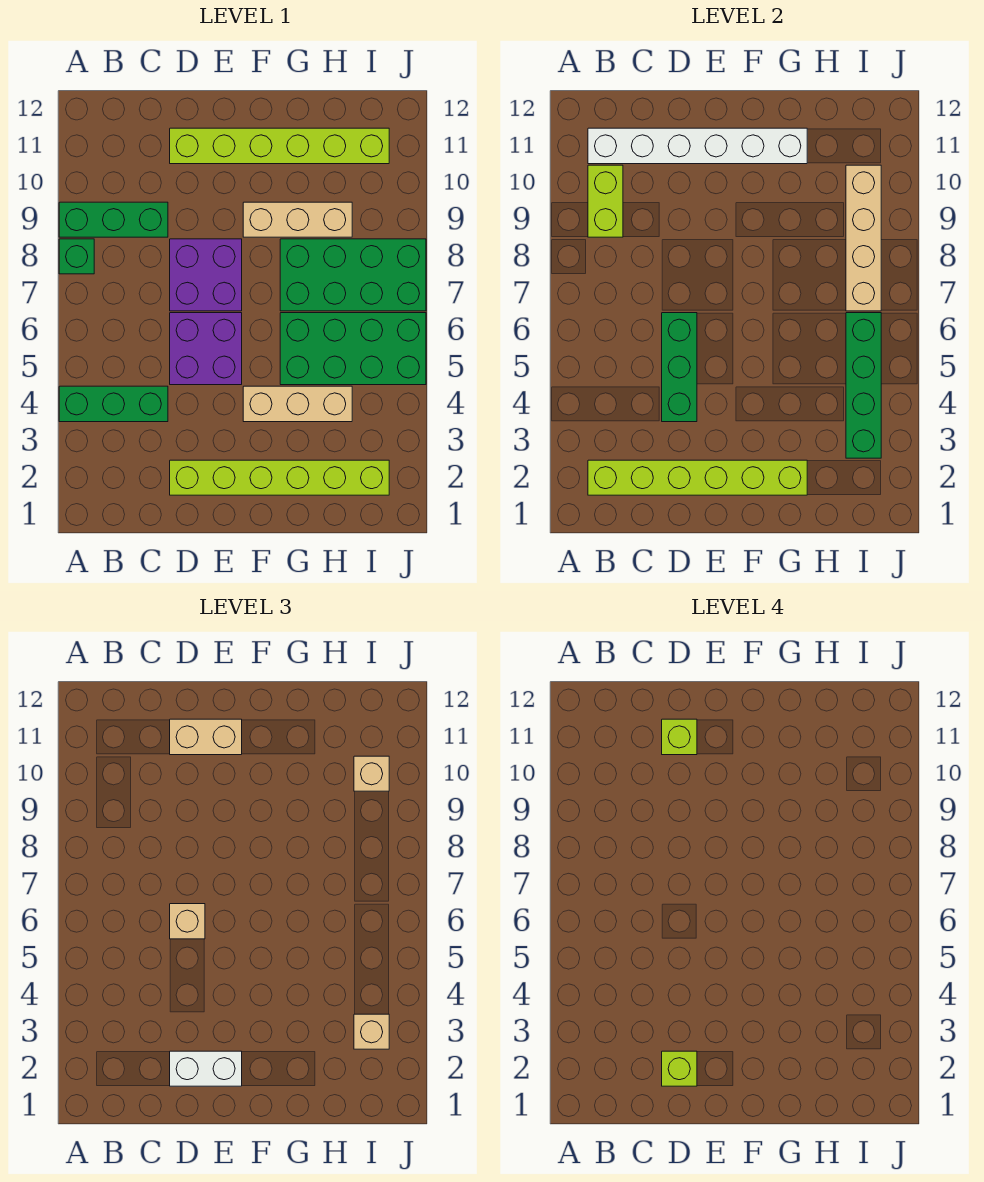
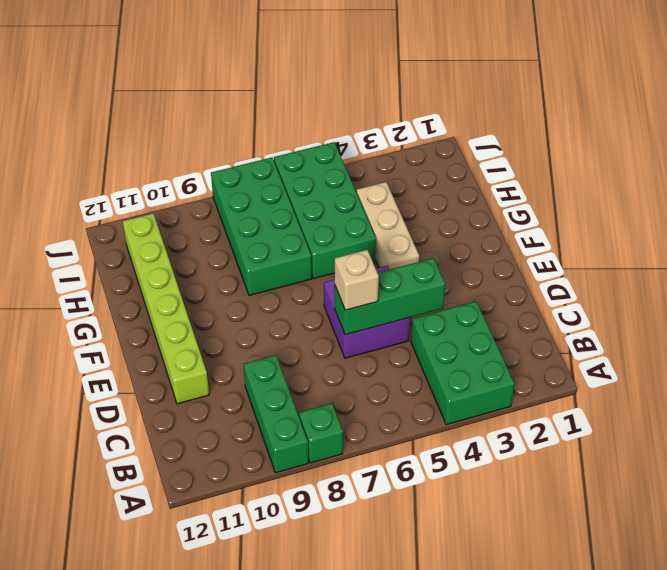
green brick A3:C4 level 1 -> green brick A4:C4 level 1
none -> lime brick D2:I2 level 1
none -> purple brick D7:E8 level 1
none -> tan brick F9:H9 level 1

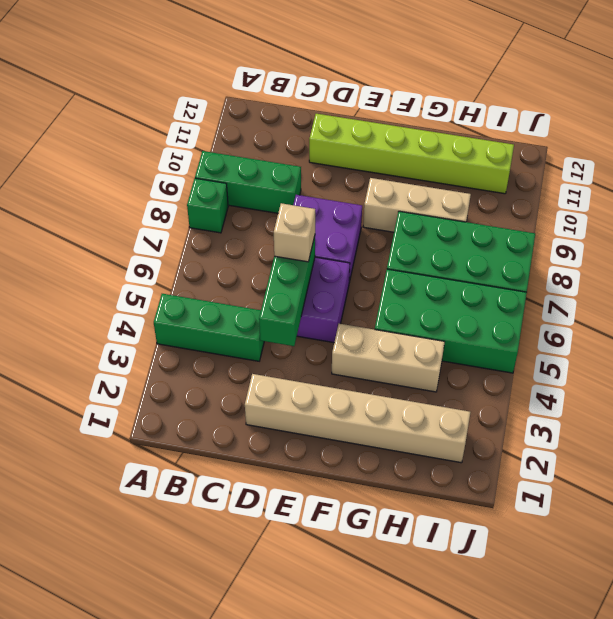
tan brick D2:I2 level 1 -> lime brick D2:I2 level 1
none -> lime brick B2:G2 level 2
none -> lime brick B9:B10 level 2
none -> white brick B11:G11 level 2

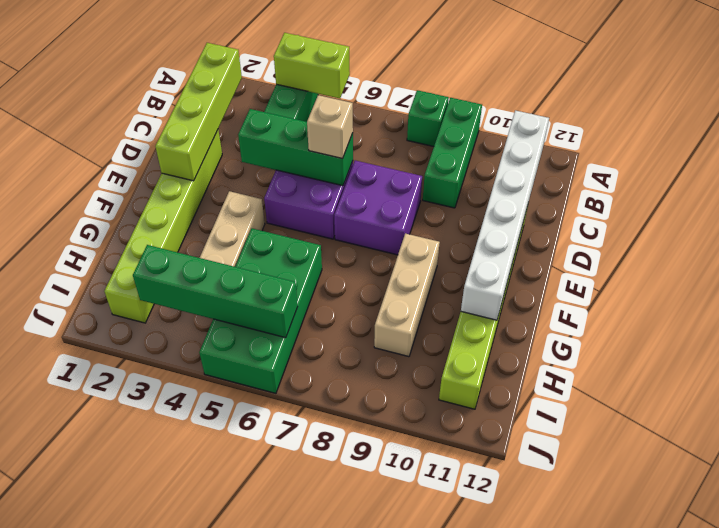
lime brick A4:A5 level 2 -> lime brick B9:B10 level 2
lime brick B2:E2 level 2 -> lime brick B2:G2 level 2
none -> green brick G7:J8 level 1
none -> tan brick I7:I10 level 2
none -> white brick D2:E2 level 3

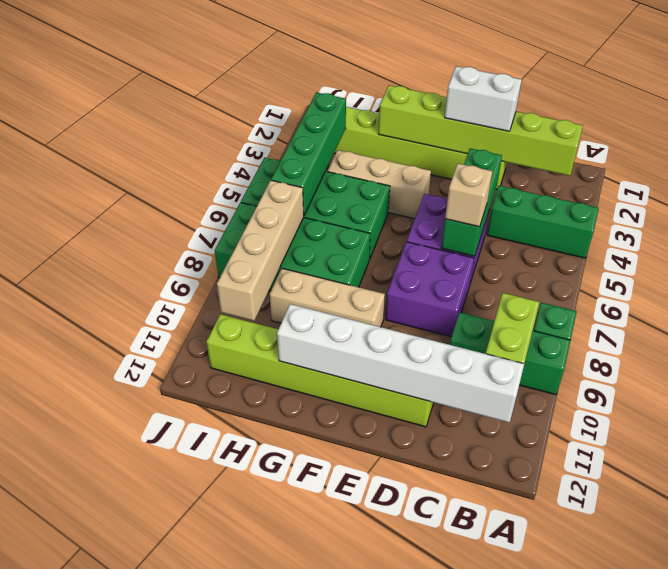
none -> tan brick D11:E11 level 3
none -> tan brick I3 level 3
none -> tan brick I10 level 3

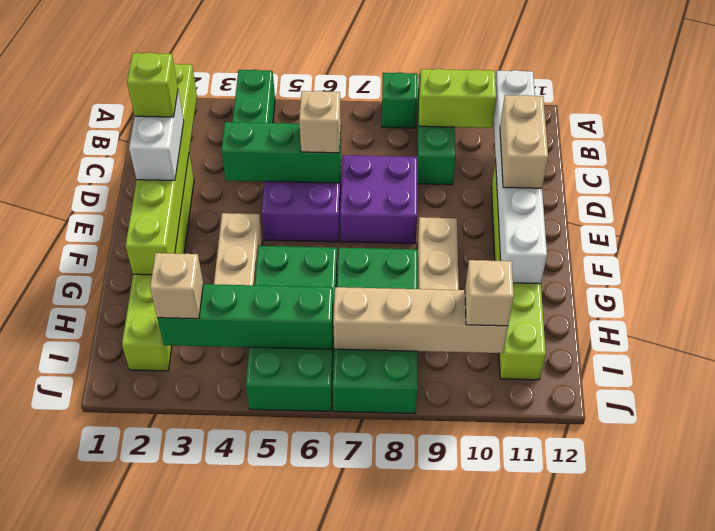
none -> lime brick D11 level 4

